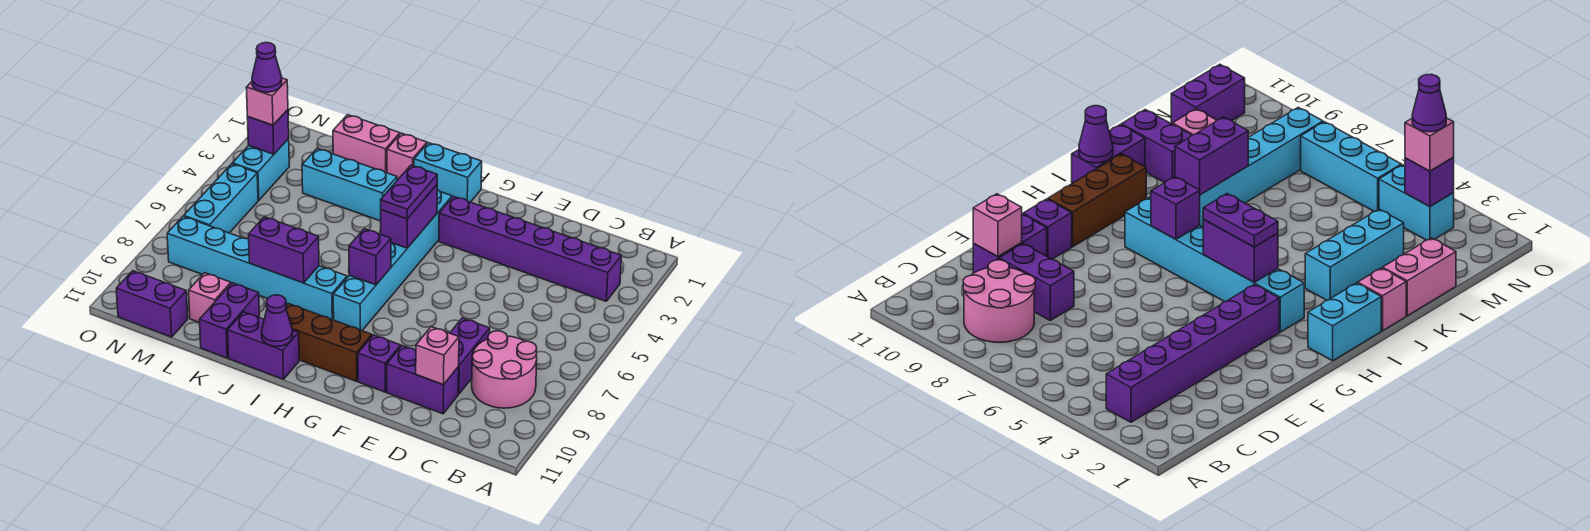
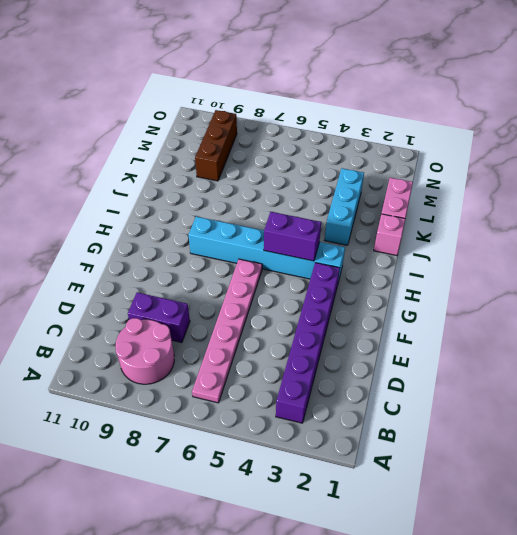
pink plate B6:G6 level 1 -> none
brown brick L9:N9 level 1 -> brown brick G10:I10 level 1
none -> purple brick D10:E10 level 1
none -> purple brick F10 level 1
none -> cyan brick H1:I1 level 1

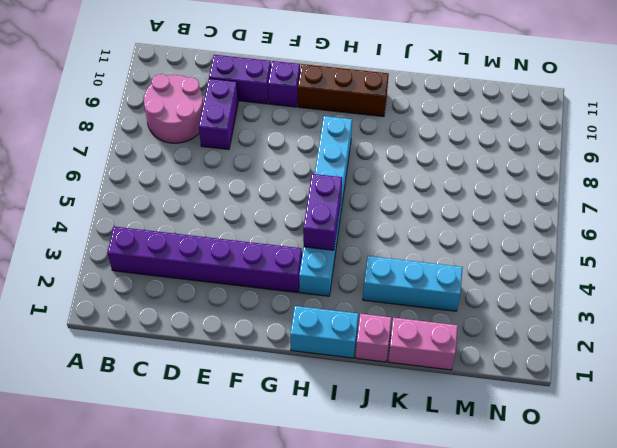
none -> cyan brick I8:N8 level 1
none -> purple brick I11:J11 level 1
none -> purple brick K10:K11 level 1

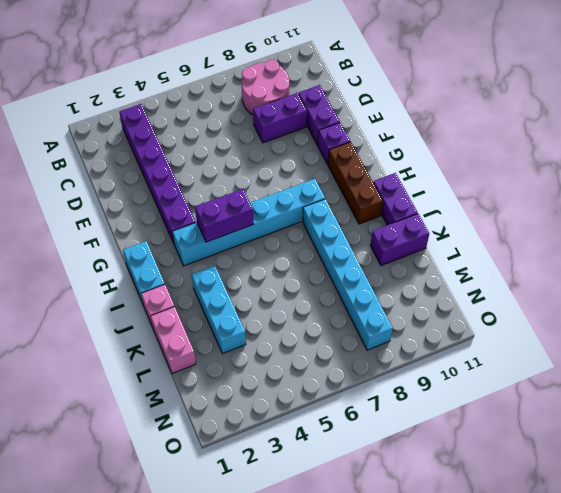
none -> pink brick L10 level 1
none -> purple brick M11:N11 level 1
none -> cyan brick N3:N4 level 1

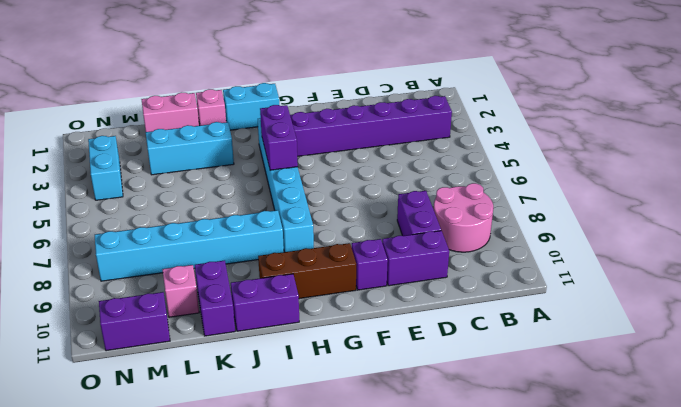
none -> cyan brick N5:N7 level 1
none -> pink brick D10 level 2
none -> purple brick H7 level 2

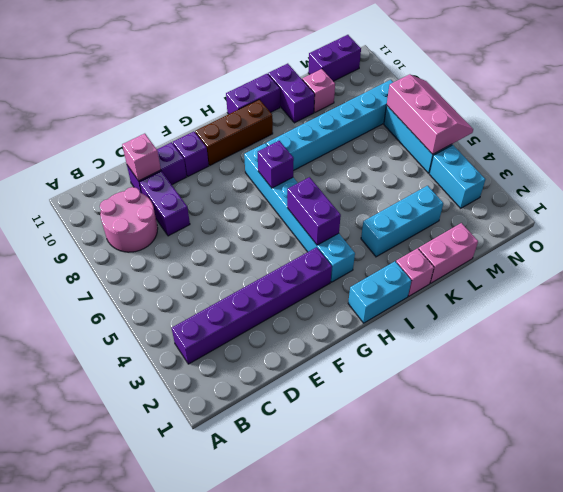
pink slope N5:O7 level 2 top N -> none
none -> purple cone I11 level 2
none -> purple brick J8:K8 level 2
none -> purple brick N3 level 2

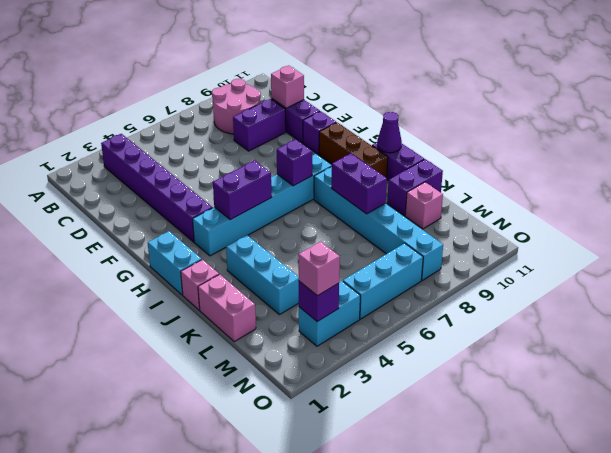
none -> purple brick M11:N11 level 1
none -> purple plate H4:H5 level 3
none -> purple cone N3 level 4

